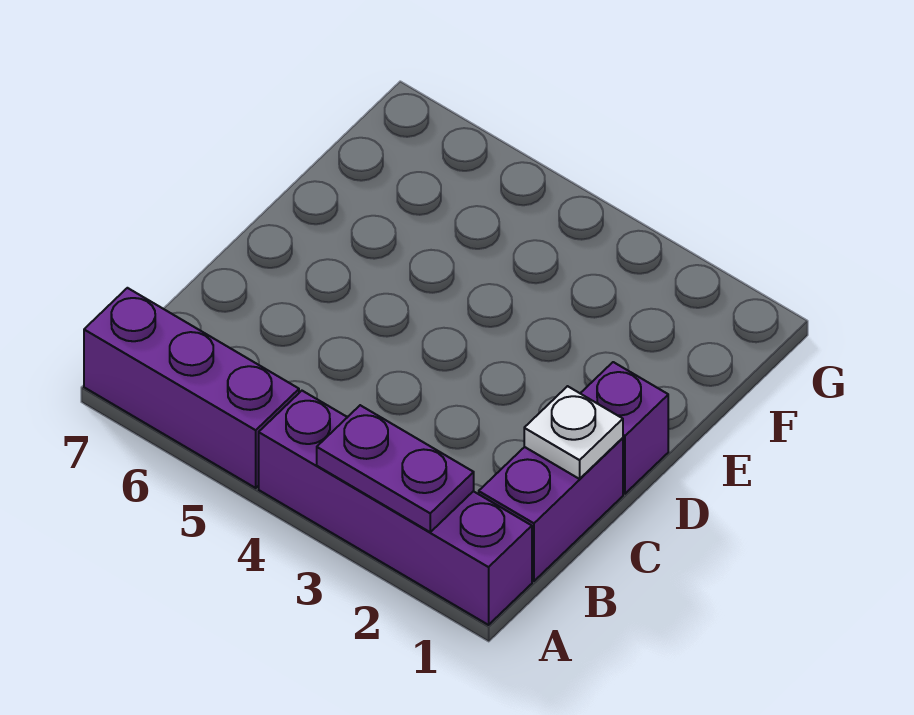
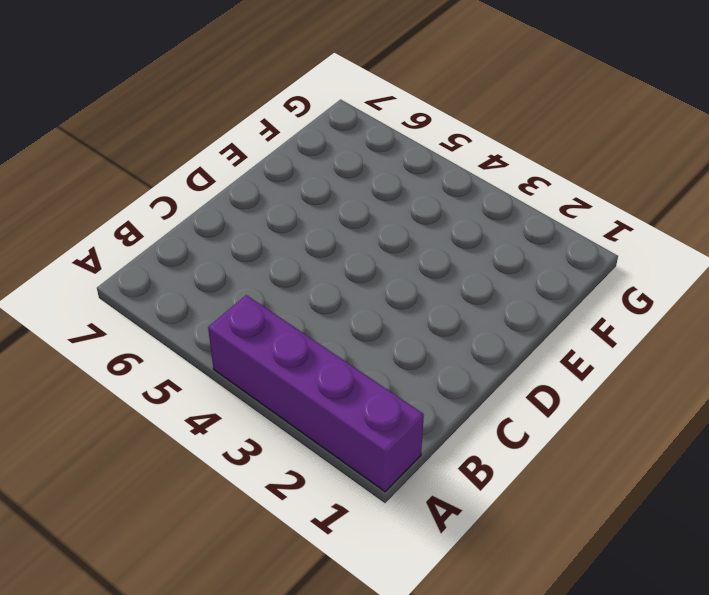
none -> purple brick A5:A7 level 1
none -> purple brick B1:C1 level 1

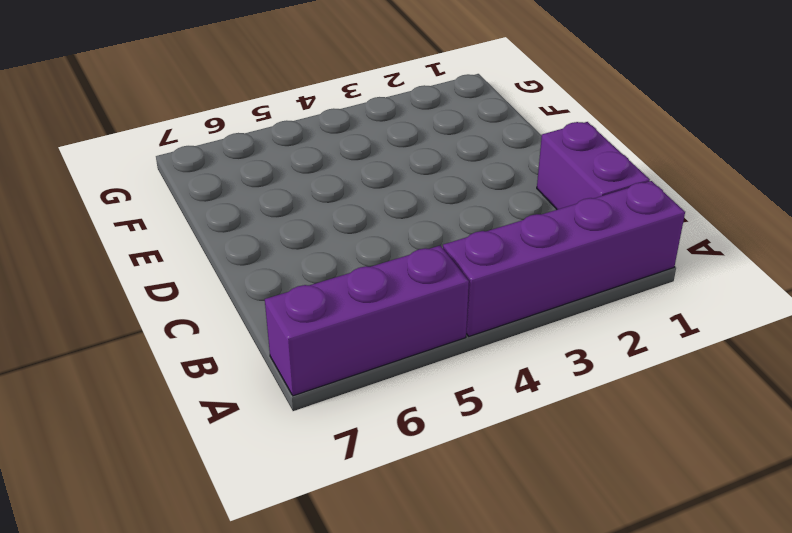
none -> purple brick D1 level 1
none -> purple plate A2:A3 level 2

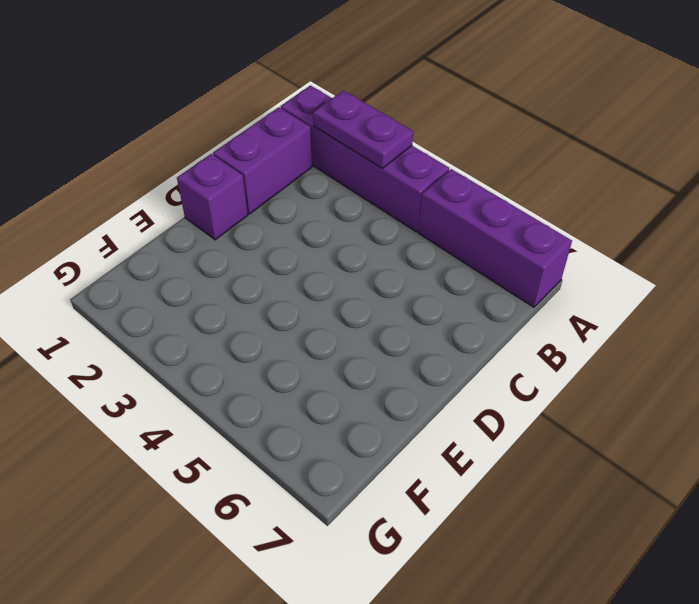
none -> white plate C1 level 2

